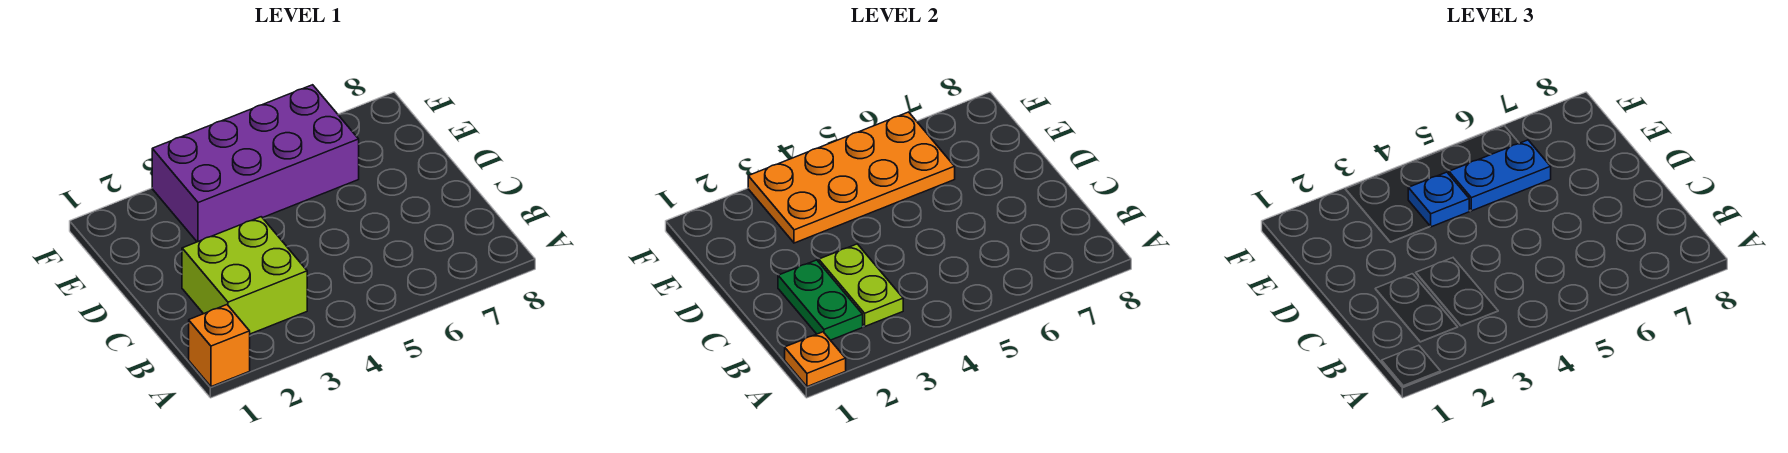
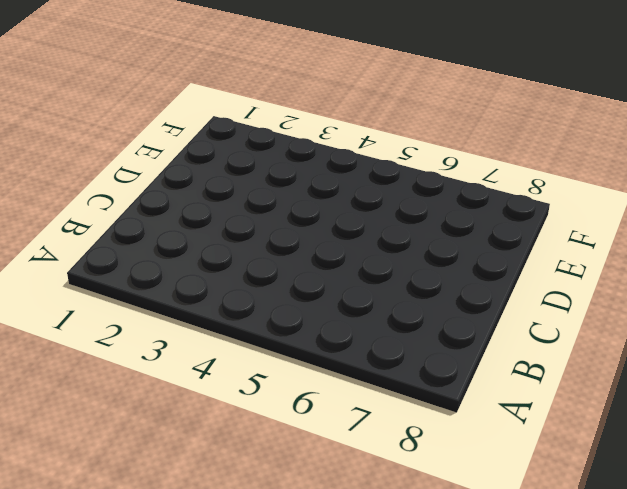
none -> orange brick A1 level 1
none -> lime brick B2:C3 level 1

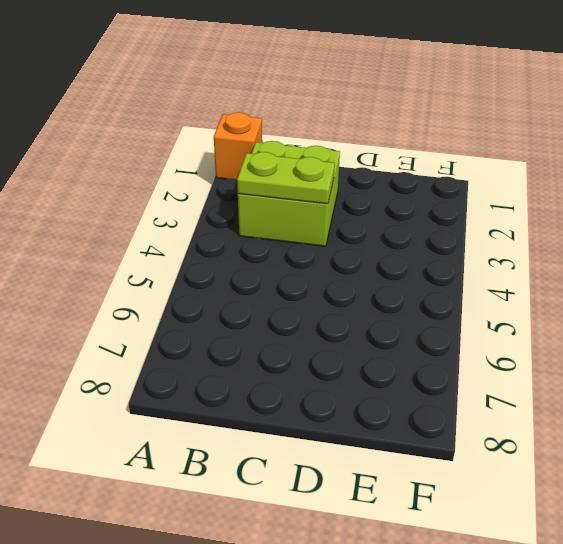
none -> purple brick E3:F6 level 1
none -> orange plate A1 level 2

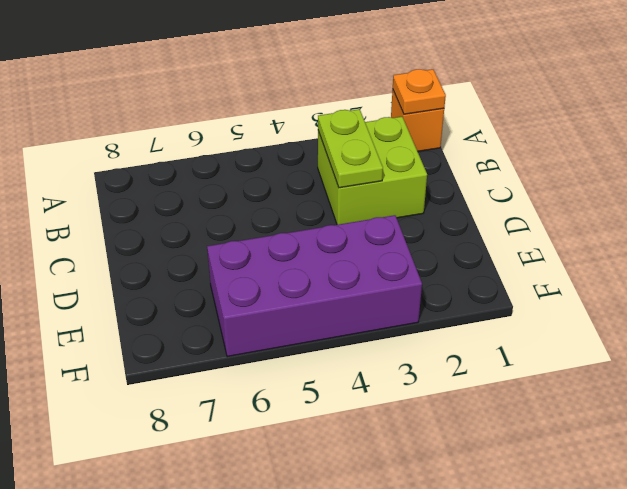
none -> green plate B2:C2 level 2
none -> orange plate E3:F6 level 2

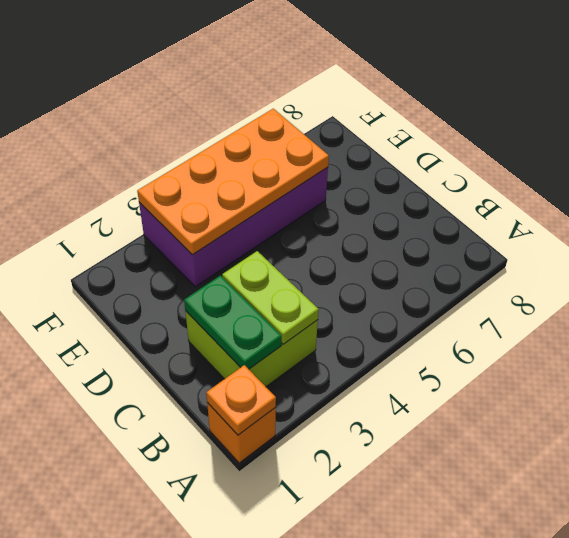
none -> blue plate E4 level 3
none -> blue plate E5:E6 level 3

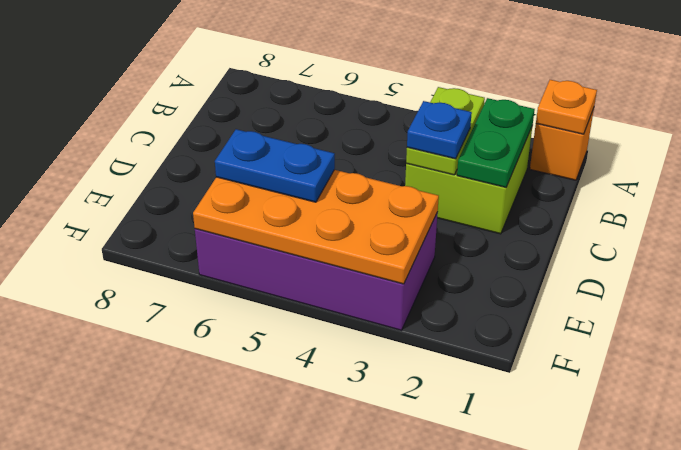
blue plate C3 level 3 -> blue plate E4 level 3

